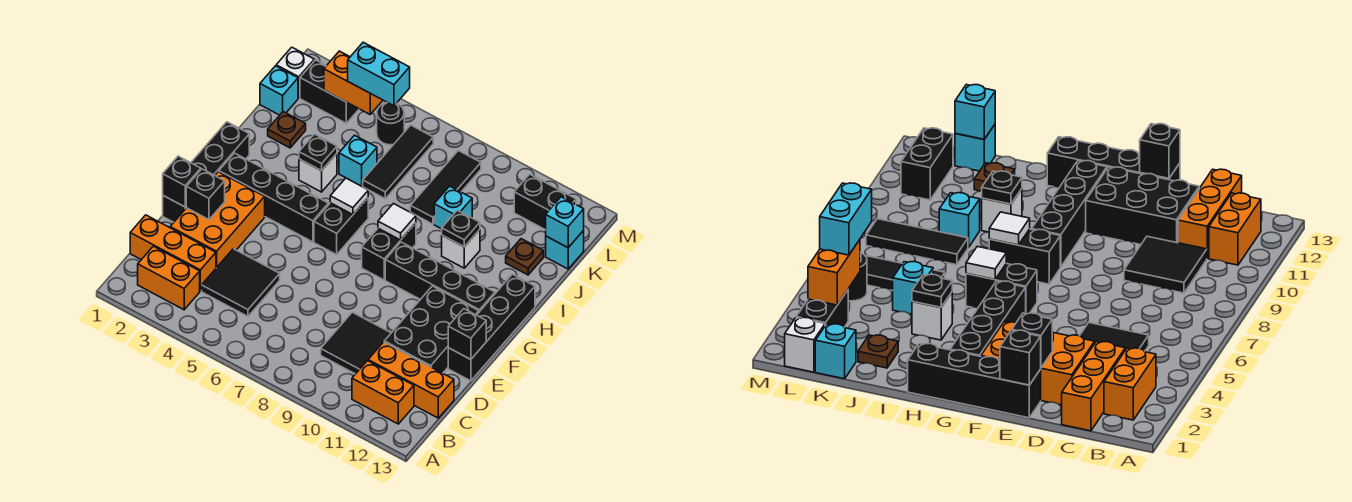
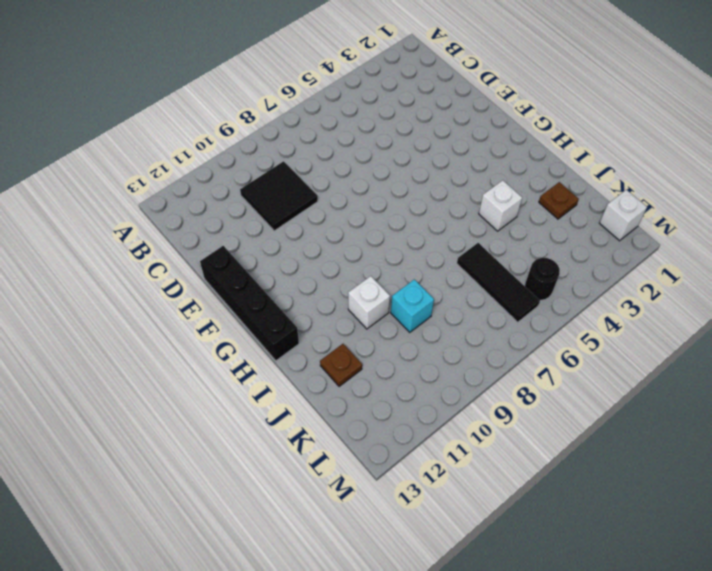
none -> orange brick B2:B3 level 1
none -> orange brick B11:B12 level 1
none -> orange brick C1:C3 level 1
none -> black tile C4:D5 level 1

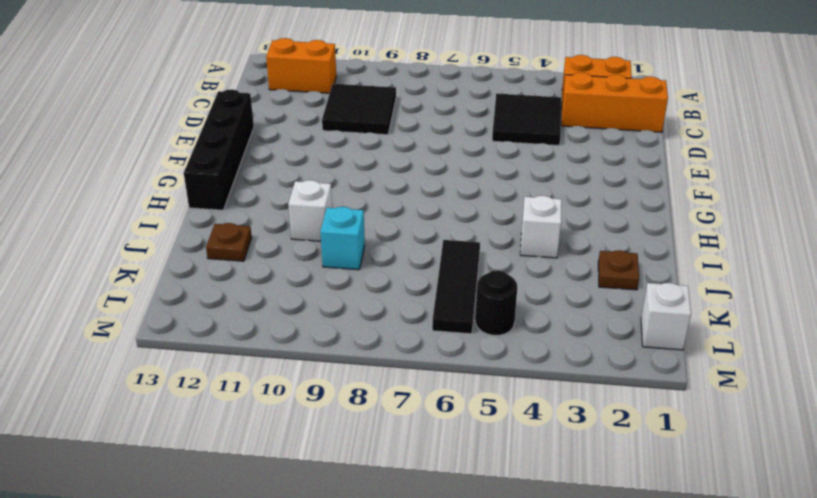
none -> orange brick C11:C13 level 1
none -> orange brick D2:F3 level 1
none -> black brick D11:F12 level 1
none -> black brick E1:H1 level 1

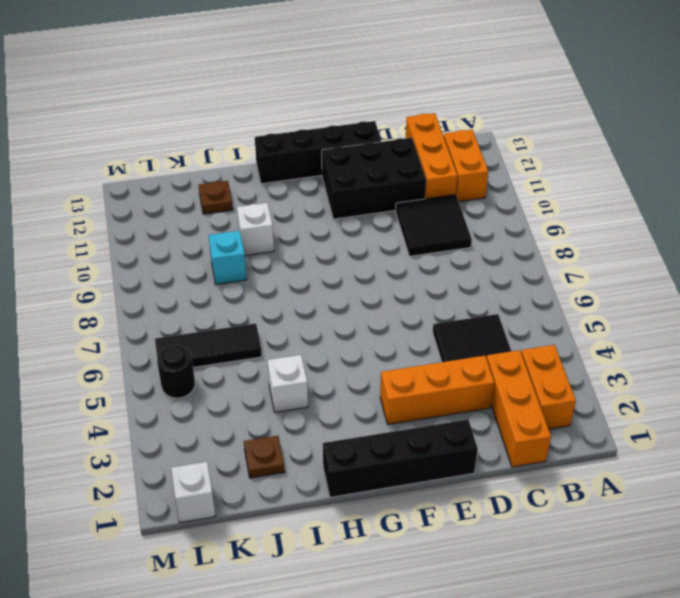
orange brick D3:F3 level 1 -> orange brick D2:F3 level 1
none -> black brick G2:G5 level 1
none -> black brick G6:H6 level 1
none -> black brick G8:H8 level 1
none -> black brick G9:G12 level 1

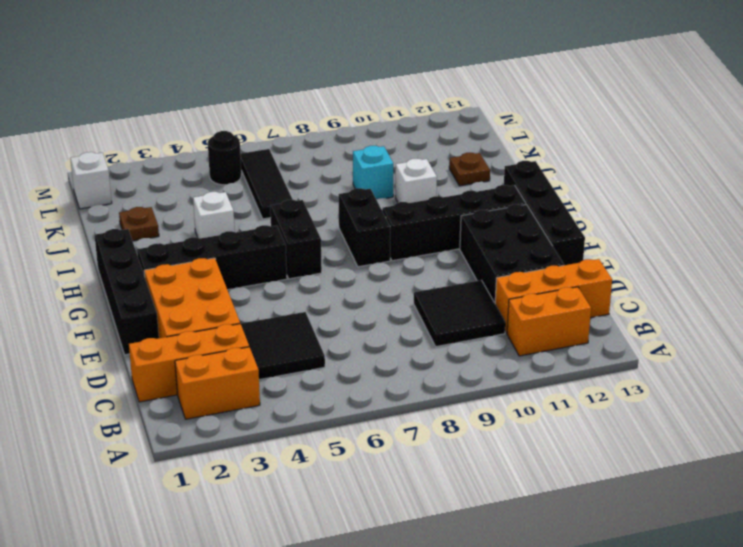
none -> cyan brick J5 level 1
none -> black tile J8:L8 level 1
none -> cyan brick K1 level 1
none -> cyan brick K13 level 1

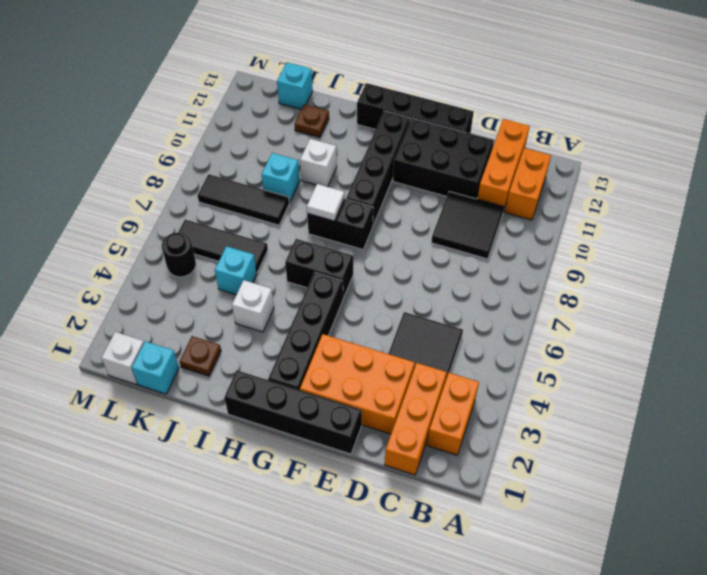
none -> black brick L2:L3 level 1
none -> black brick L11:L12 level 1
none -> black brick E1 level 2
none -> black brick E2 level 2

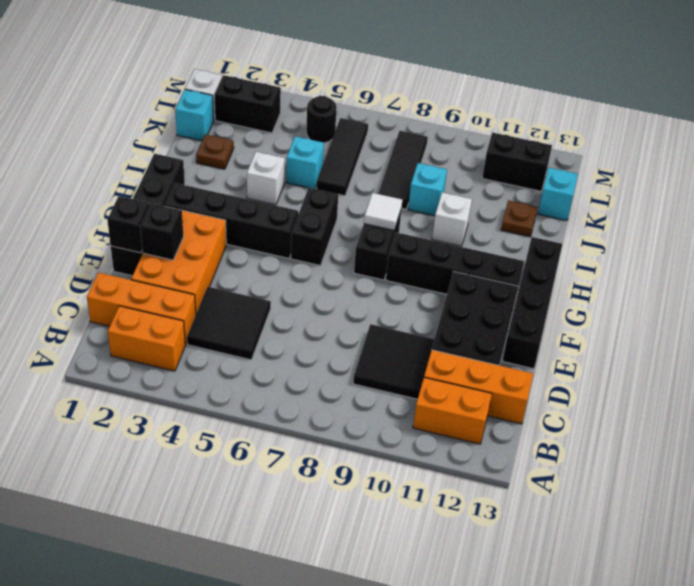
none -> black brick E13 level 2
none -> white tile H6 level 2
none -> black plate I4 level 2
none -> black plate I10 level 2

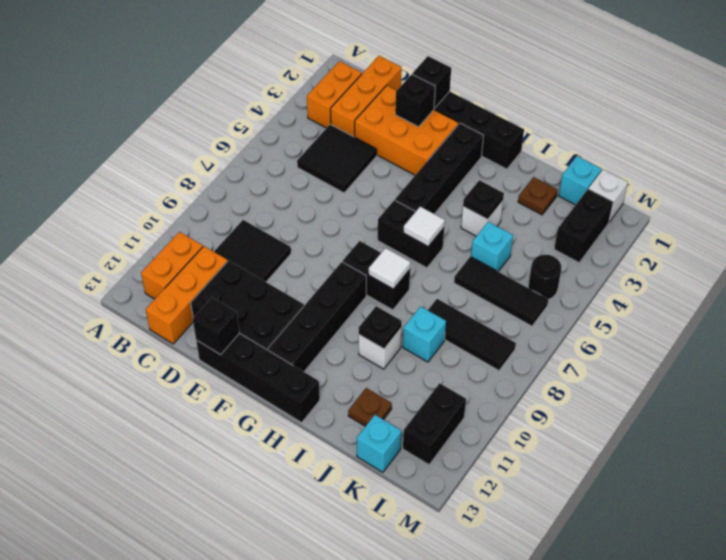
none -> cyan brick K13 level 2
none -> orange brick L3:L4 level 2
none -> cyan brick L4:L5 level 3

